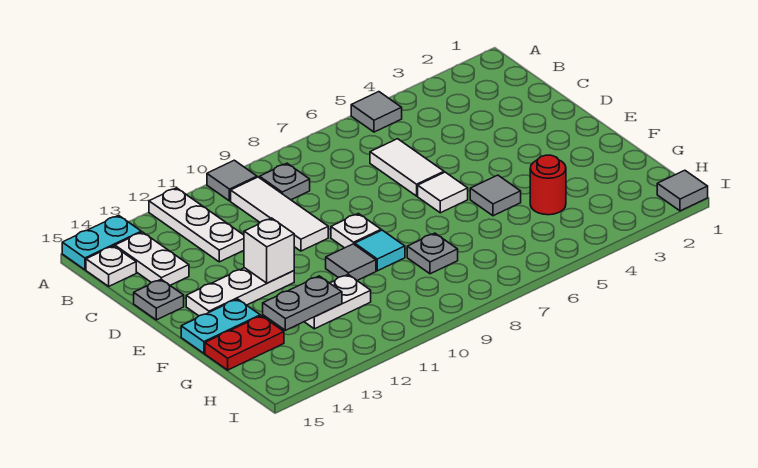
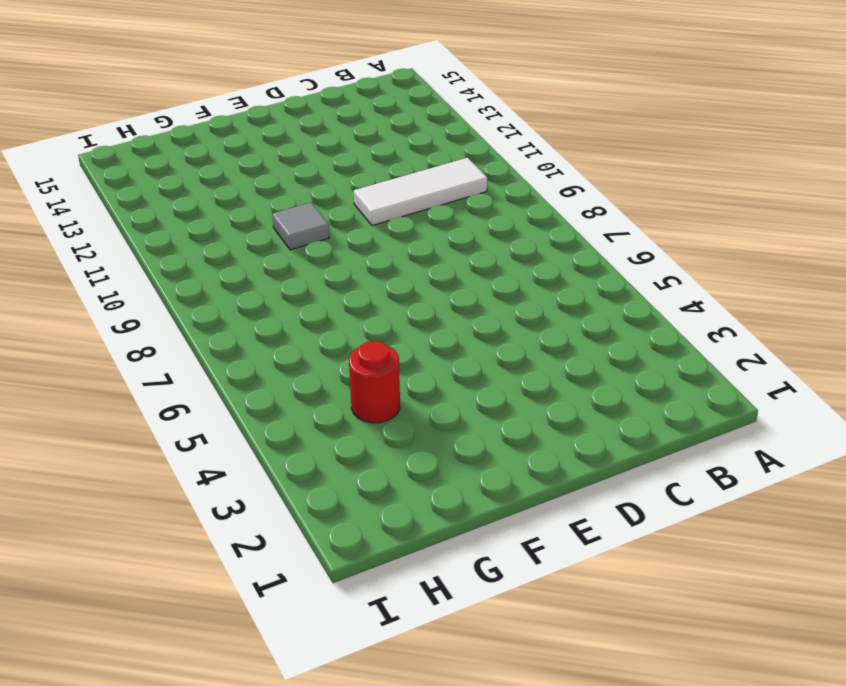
none -> grey tile A5 level 1
none -> grey tile A10 level 1
none -> white plate A12:C12 level 1

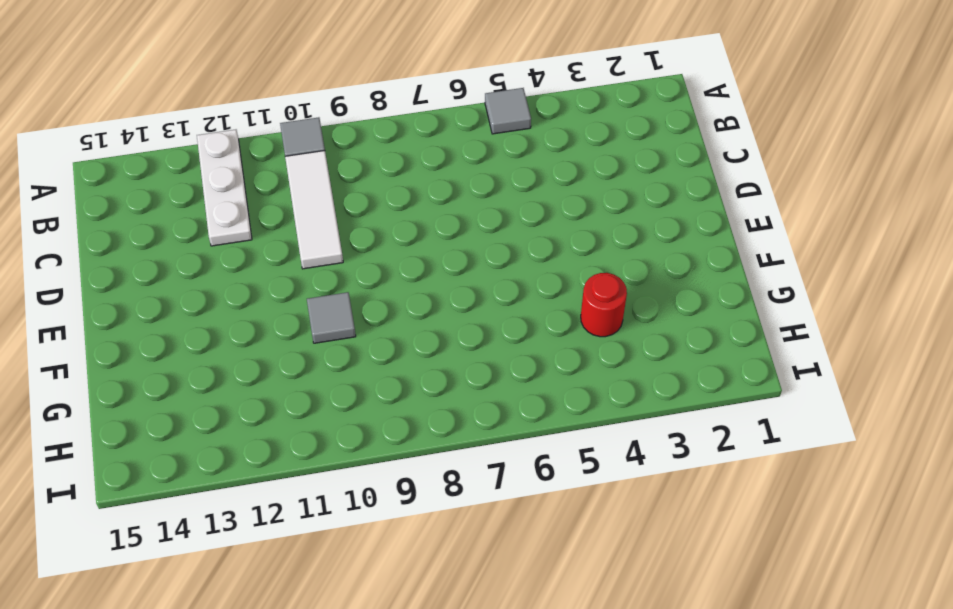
none -> cyan plate A14:A15 level 1
none -> grey plate B9 level 1
none -> white plate B14:C14 level 1

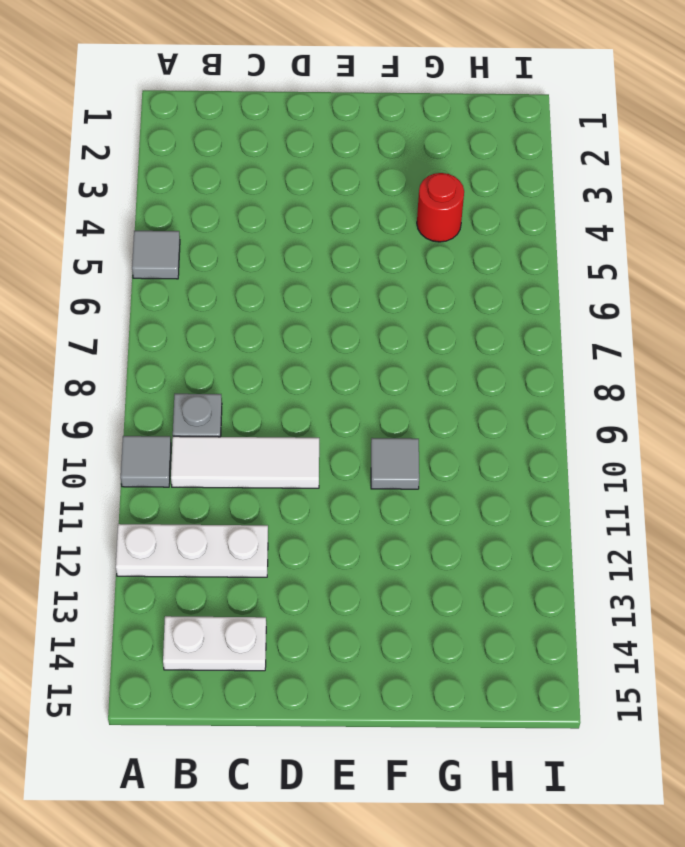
none -> cyan plate A14:A15 level 1
none -> white plate B15 level 1
none -> white tile C6:D6 level 1

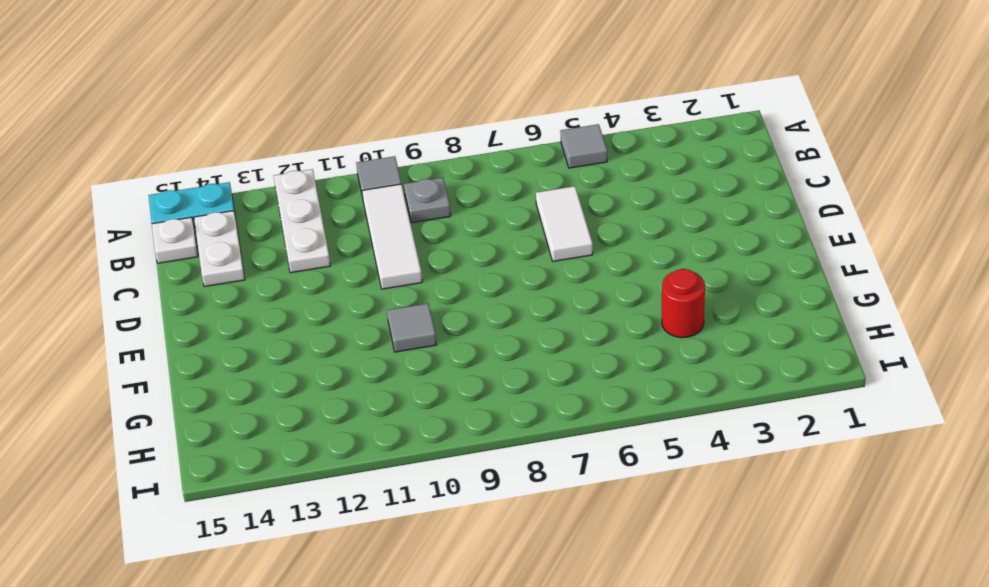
none -> grey plate D15 level 1
none -> white tile E6 level 1
none -> white plate E9 level 1

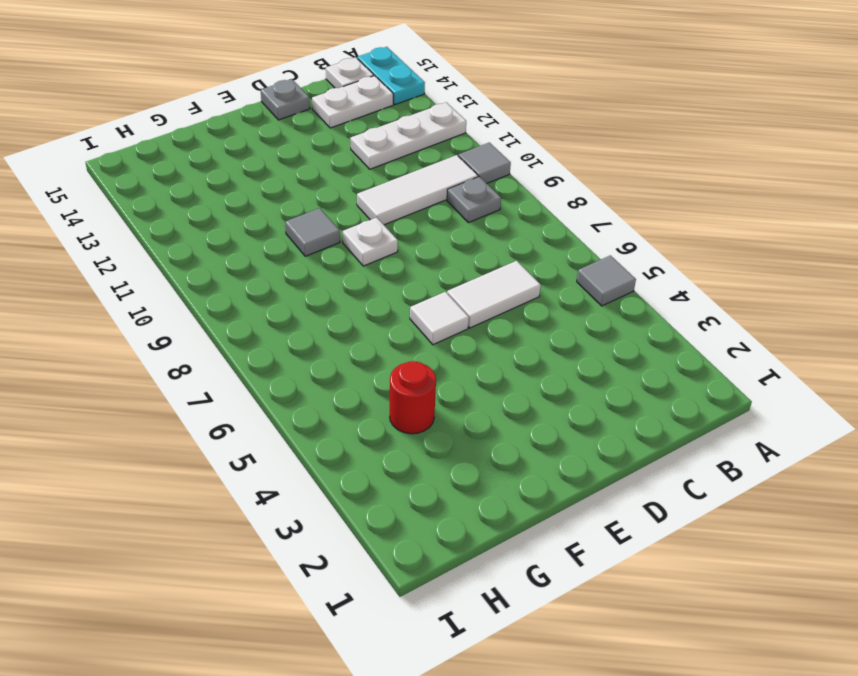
none -> white plate E12:E14 level 1
none -> grey tile F5 level 1
none -> cyan tile F9 level 1

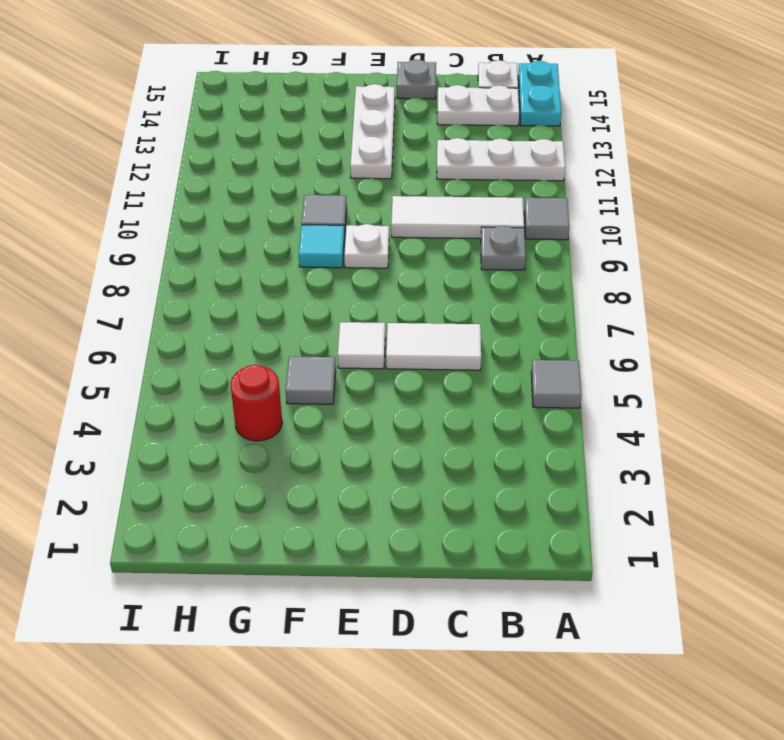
none -> cyan plate F14:F15 level 1
none -> grey plate G8 level 1
none -> white plate G11:G12 level 1

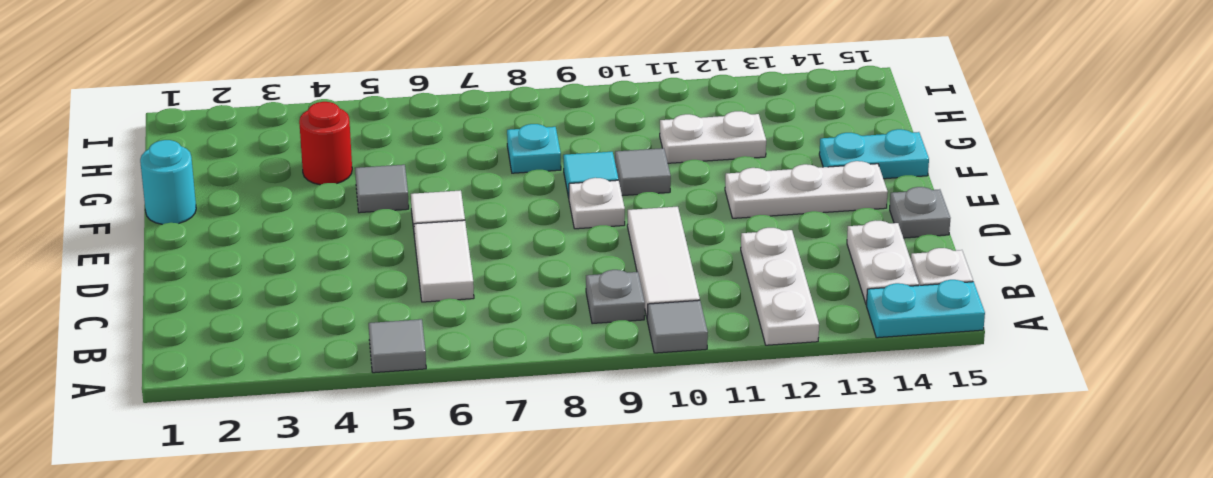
cyan round brick F1 level 1 -> none
cyan plate G8 level 1 -> grey plate G8 level 1
none -> red plate G14:G15 level 1
none -> grey tile I1 level 1
none -> white brick E12 level 2

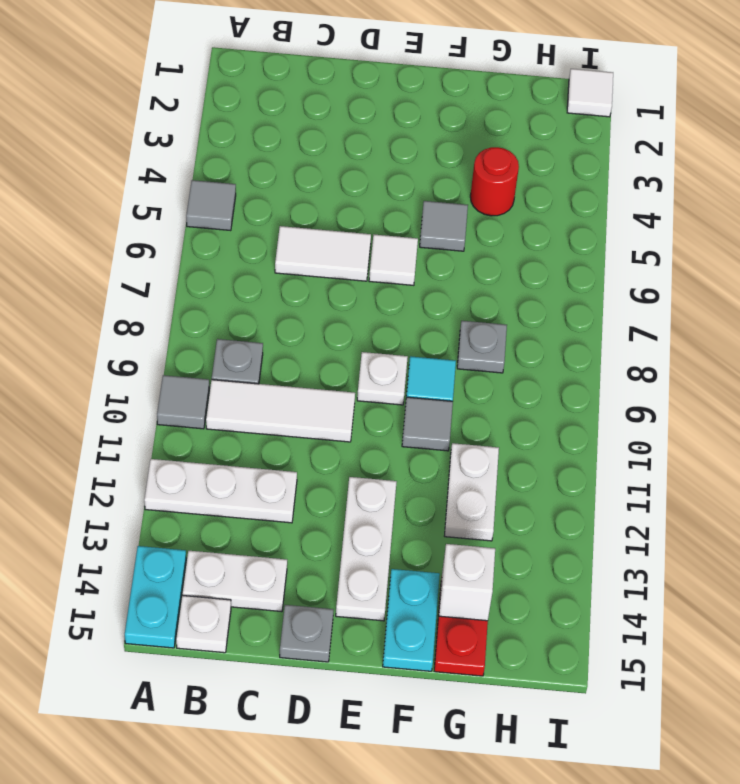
white brick G14 level 2 -> white brick E12 level 2
white tile I1 level 1 -> grey tile I1 level 1
none -> grey plate G12:G13 level 2

